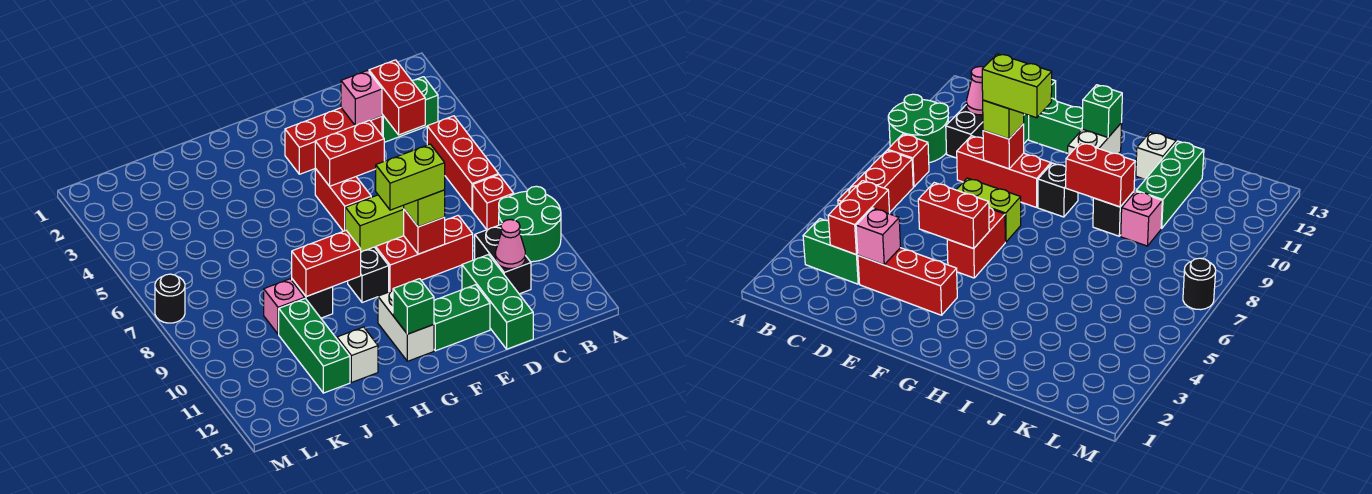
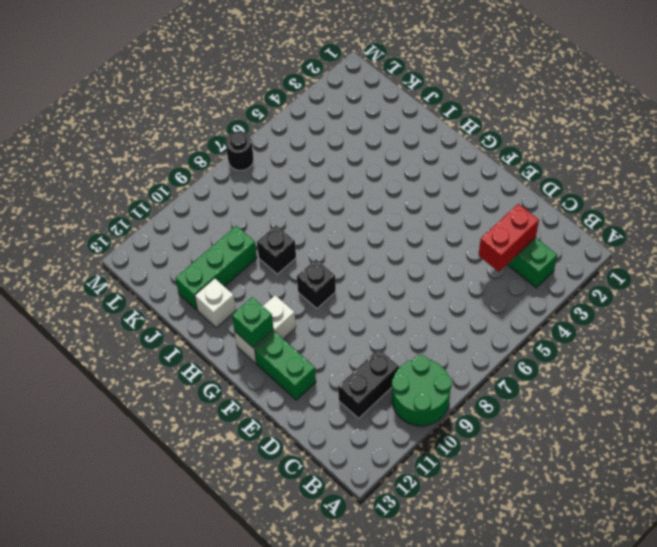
none -> red brick B5:B7 level 1
none -> red brick B8 level 1
none -> red brick D3:F3 level 1

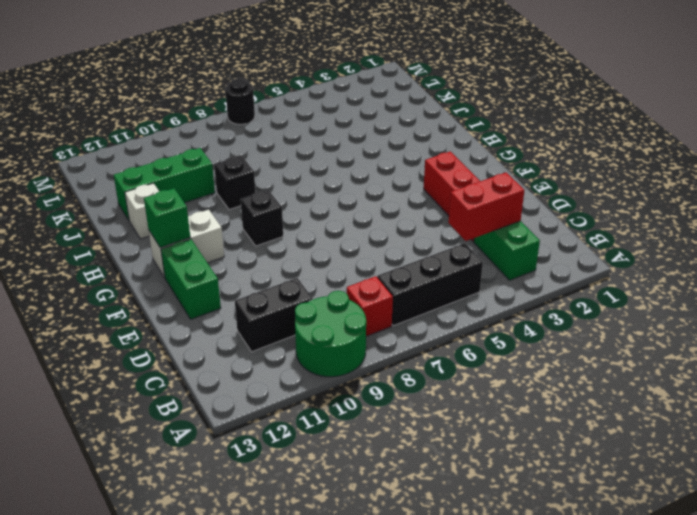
black brick B5:B7 level 1 -> red brick B5:B7 level 1
none -> red brick D9:F9 level 1
none -> green brick D11:D13 level 1
none -> lime brick E7:F7 level 1

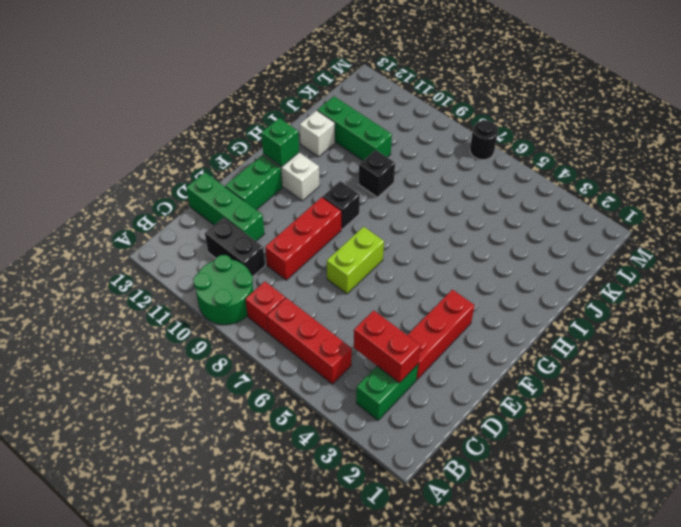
none -> red brick F5:F6 level 1
none -> pink brick J9 level 1
none -> pink cone C11 level 2

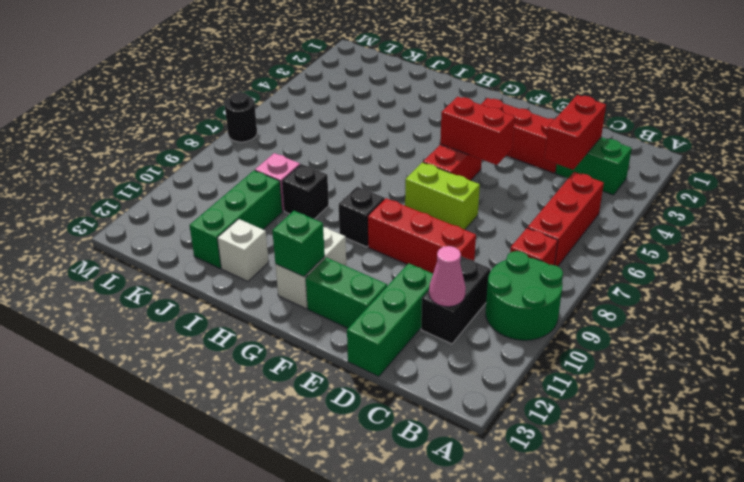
none -> pink brick D3 level 2
none -> red brick E9 level 2
none -> red brick H9:I9 level 2

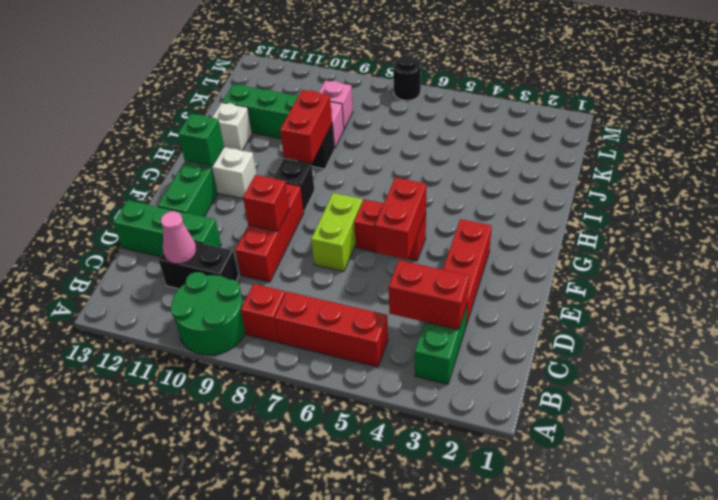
pink brick K9 level 1 -> pink brick D3 level 2
none -> lime brick E9 level 3
none -> lime brick E9:F9 level 4

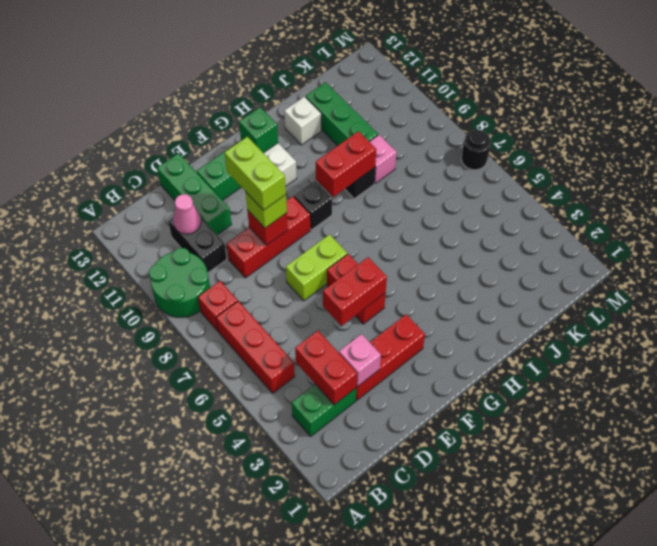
lime brick E9:E10 level 4 -> lime brick E9:F9 level 4

